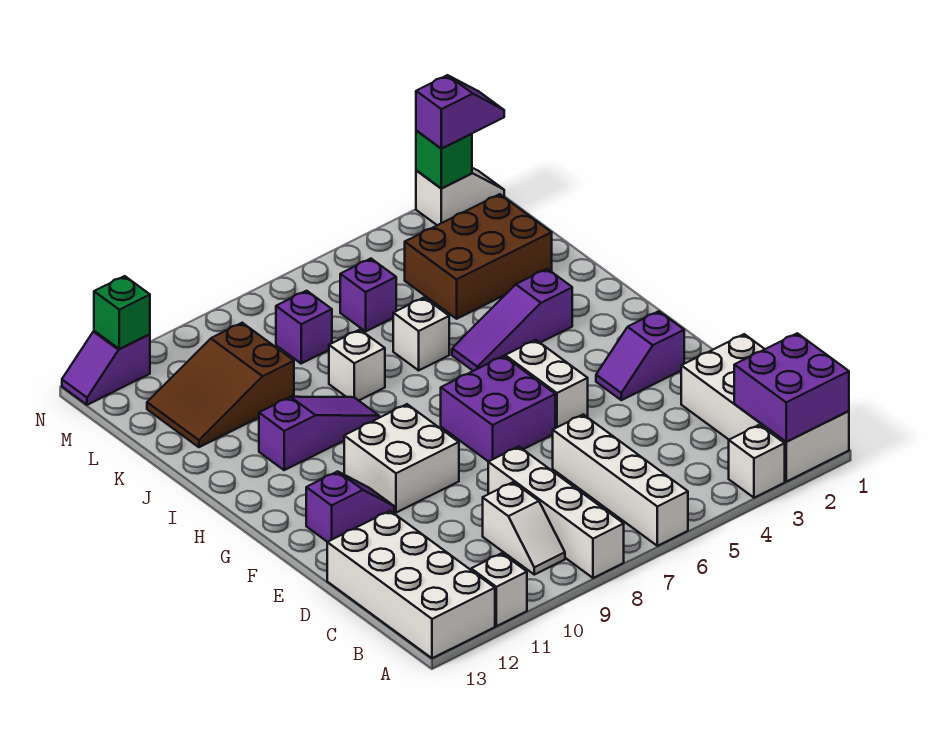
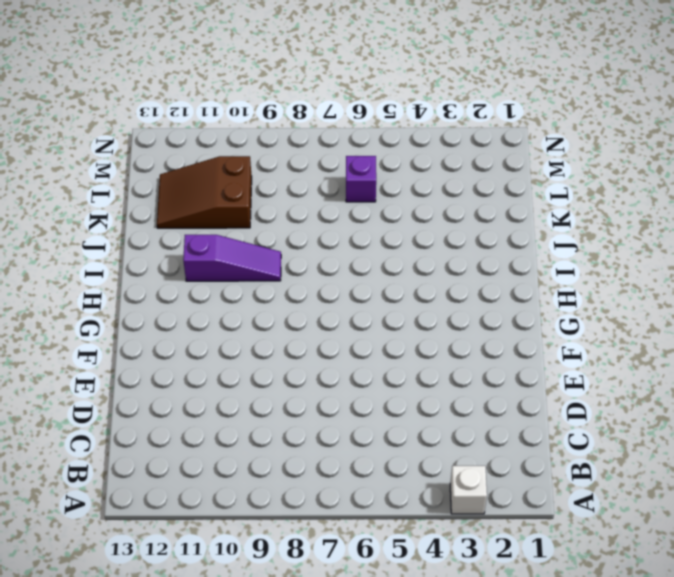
none -> white brick A1:D2 level 1
none -> white brick A6:D6 level 1
none -> white brick A8:D8 level 1

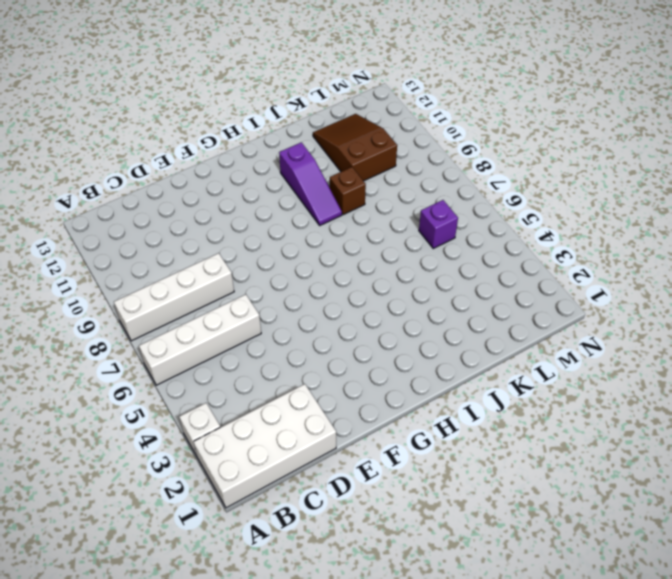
brown brick J9 level 1 -> none
none -> white brick A11 level 1
none -> white brick A12:D13 level 1
none -> white slope B9:C9 level 1 top C

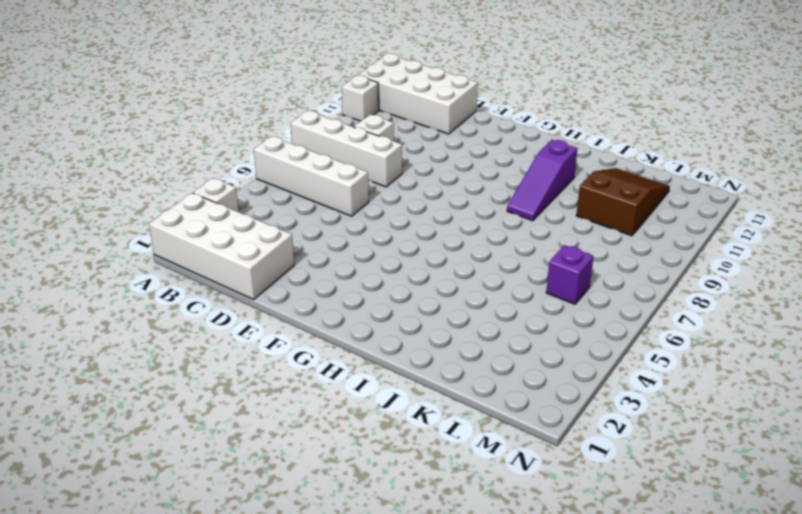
none -> purple slope F2:F3 level 1 top 2
none -> white brick F5:G5 level 1
none -> purple brick F6:G7 level 1

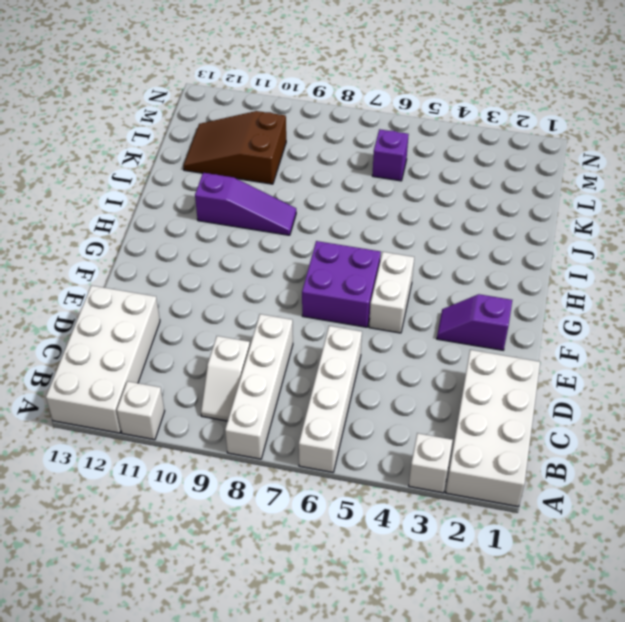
none -> white brick F9:G10 level 1
none -> purple slope F11:F12 level 1 top 12
none -> purple slope I3:I5 level 1 top 3

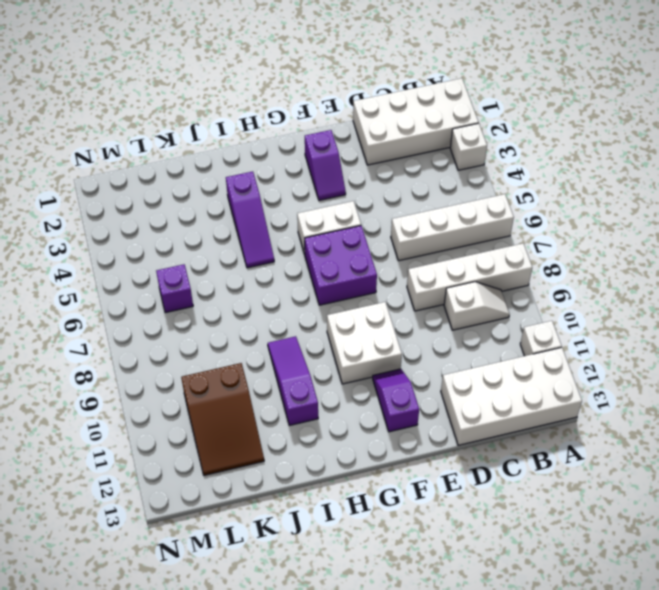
none -> white brick J6 level 1
none -> white brick J8 level 1
none -> brown brick K2:L4 level 1

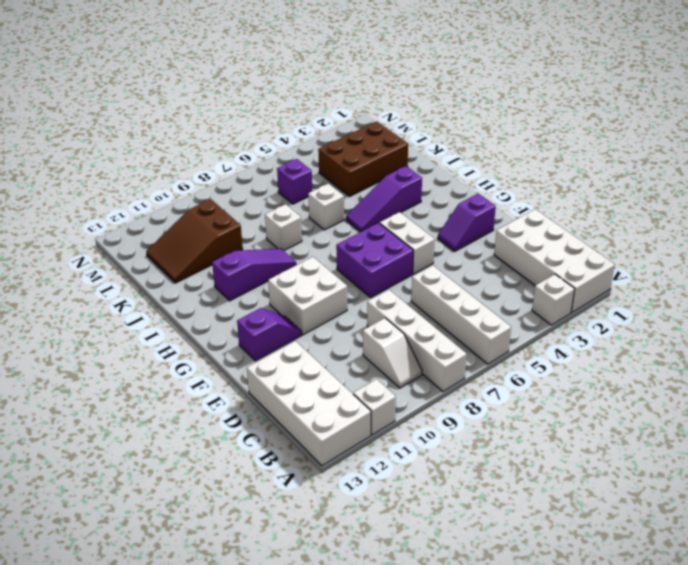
none -> purple brick L8 level 1
none -> white slope N1:N2 level 1 top 2
none -> purple slope N12:N13 level 1 top 12

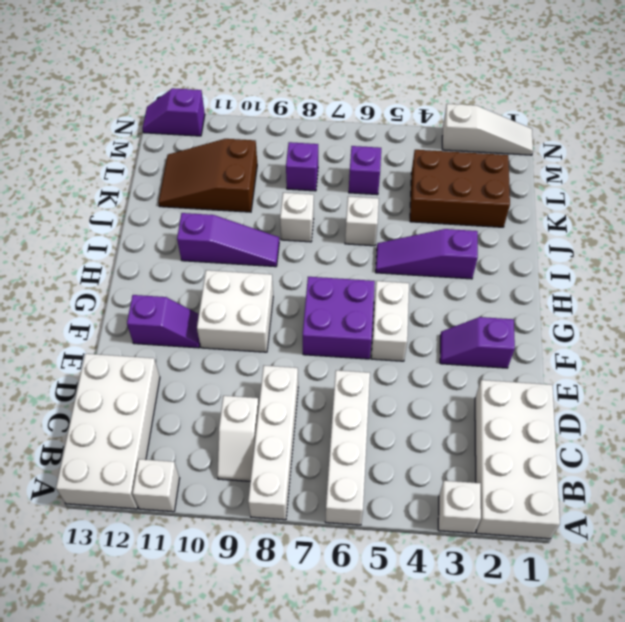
white slope N1:N3 level 1 top 3 -> white slope N1:N2 level 1 top 2
none -> purple brick A1:B2 level 2
none -> green brick N2 level 2
none -> green brick N12 level 2

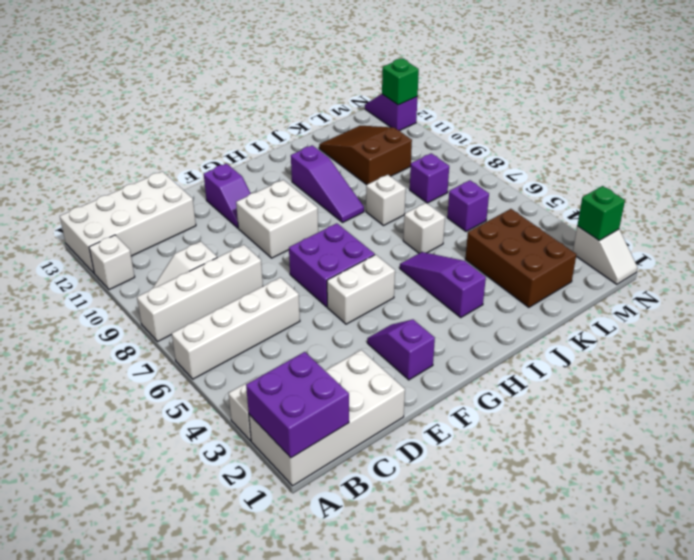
none -> purple slope N1:N2 level 3 top 2

